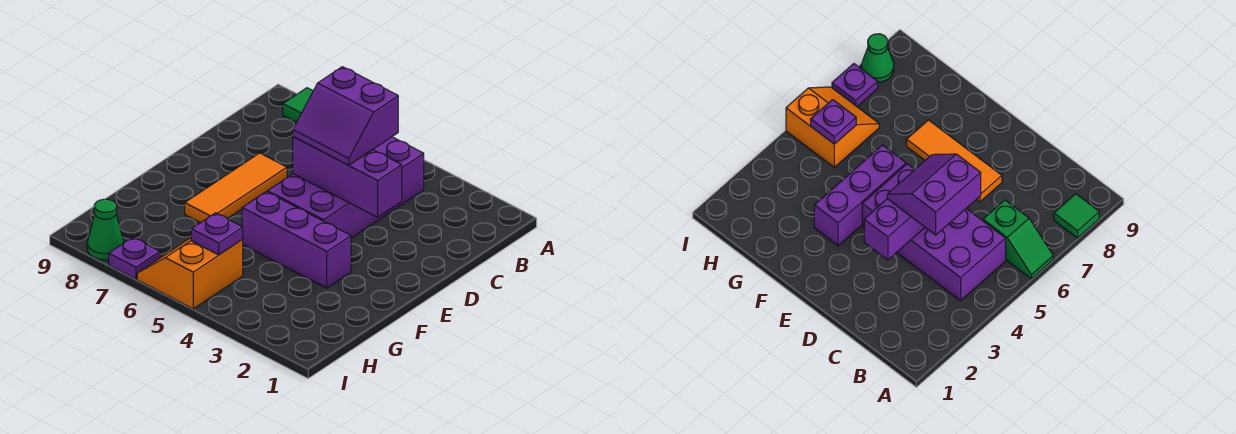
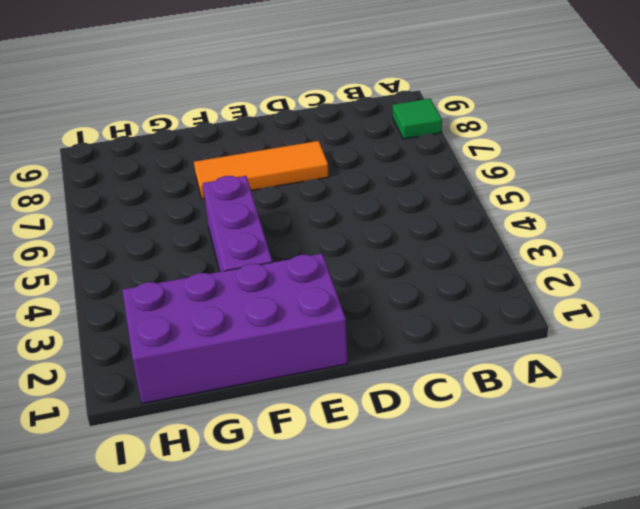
purple brick E1:H2 level 1 -> purple brick B4:E5 level 1
none -> green slope A6:B6 level 1 top B
none -> orange slope H5:I6 level 1 top 5

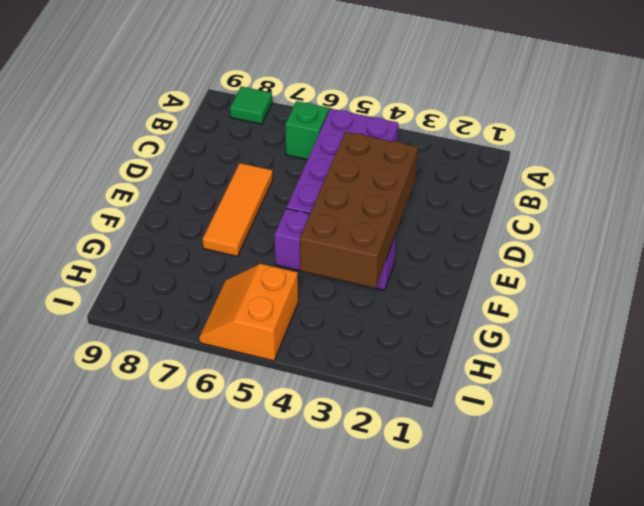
brown brick D3:G4 level 2 -> purple brick D3:D5 level 2
none -> purple plate I7 level 1
none -> green cone I8 level 1

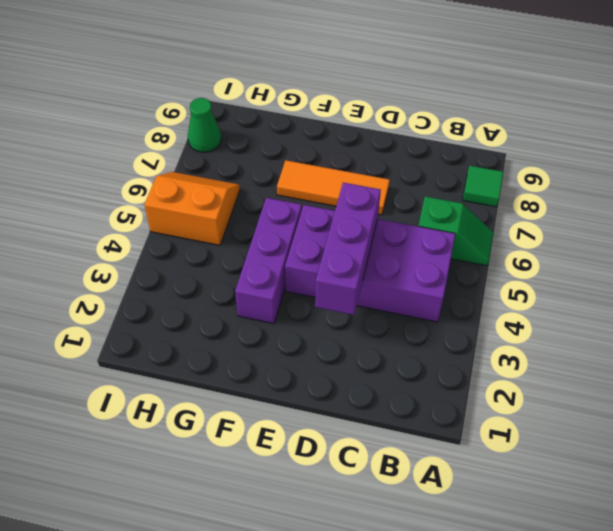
none -> purple plate I7 level 1
none -> purple plate H5 level 2

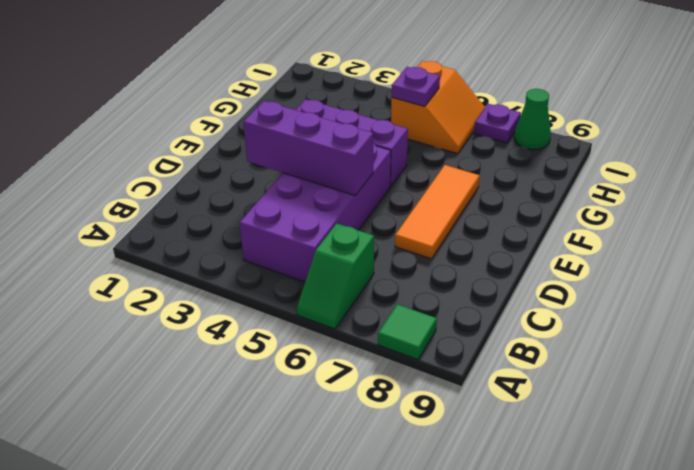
none -> purple slope C4:D5 level 3 top C

